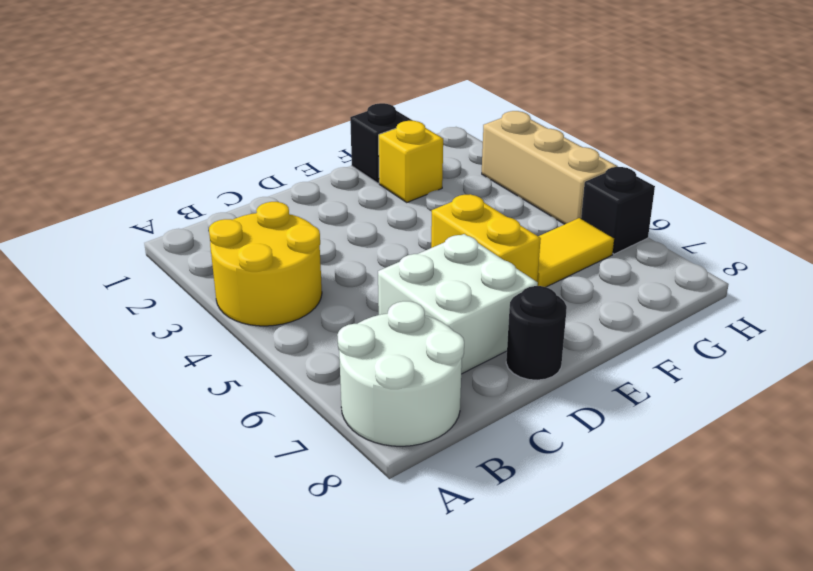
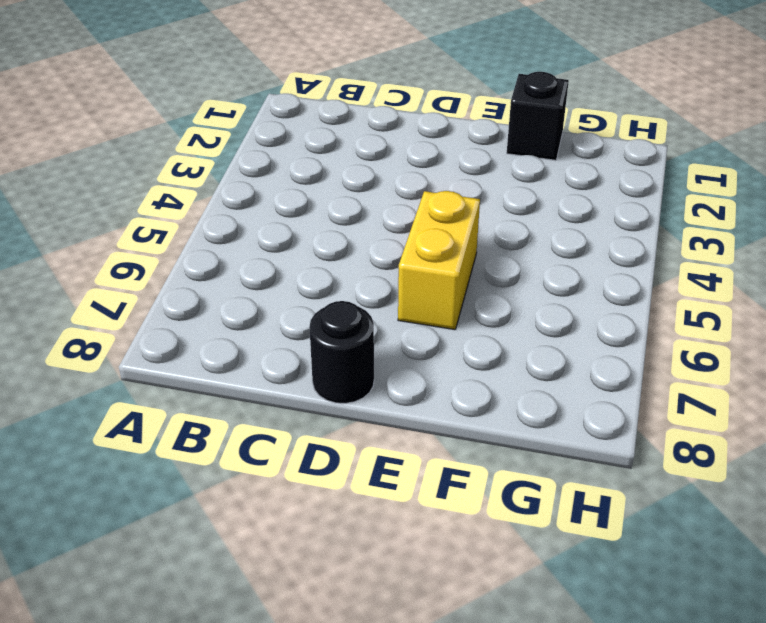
none -> yellow round brick A3:B4 level 1
none -> white round brick A7:B8 level 1

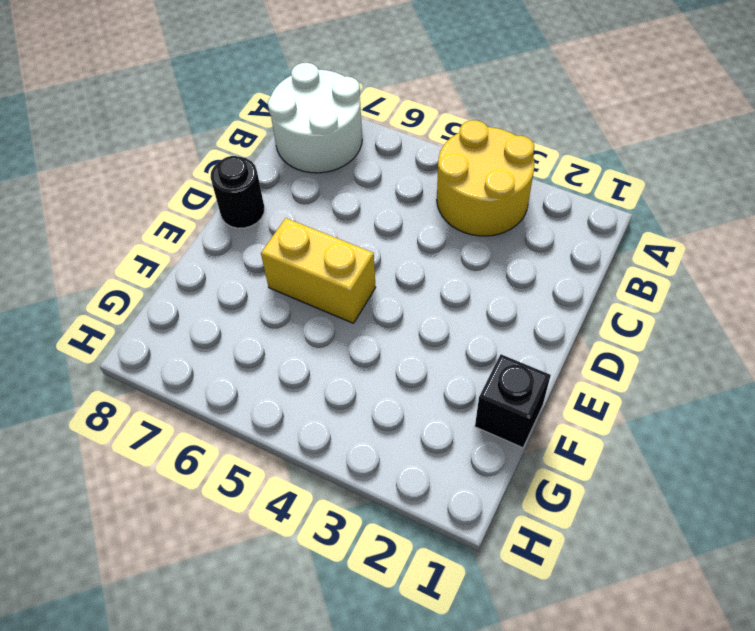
none -> white brick C6:D7 level 1
none -> yellow brick F2 level 1

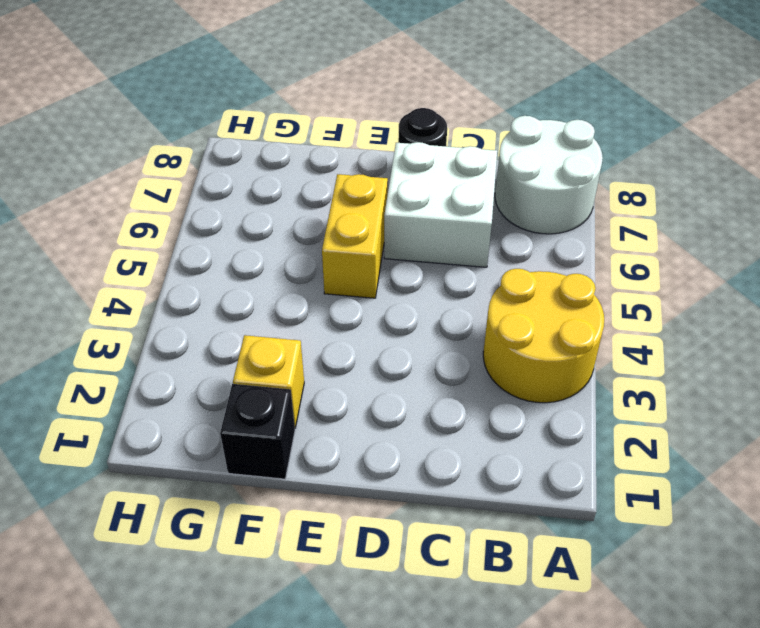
none -> yellow tile F6:G6 level 1
none -> tan brick H3:H5 level 1

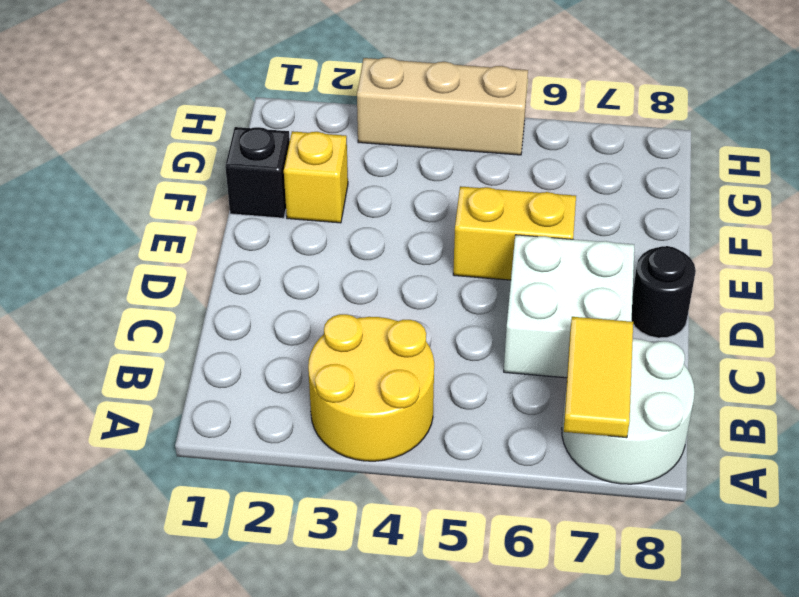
yellow tile A7:B7 level 2 -> yellow tile F6:G6 level 1
none -> black brick H6 level 1

